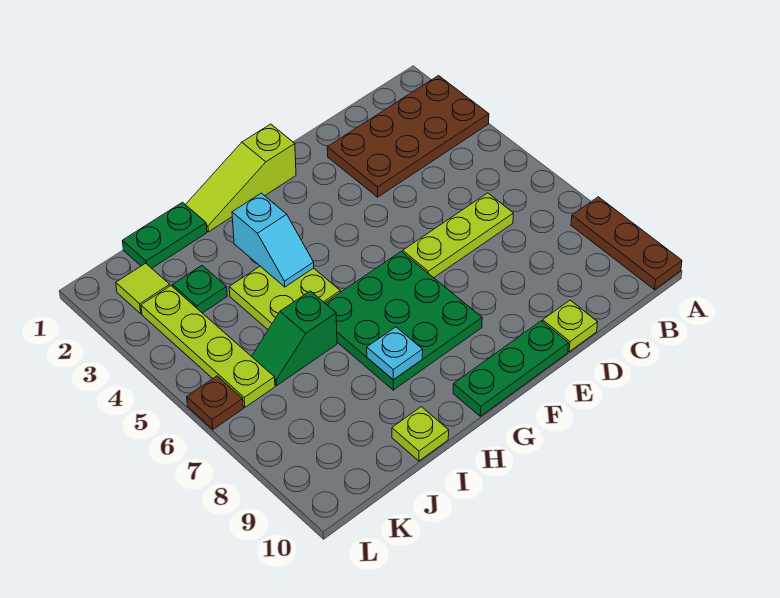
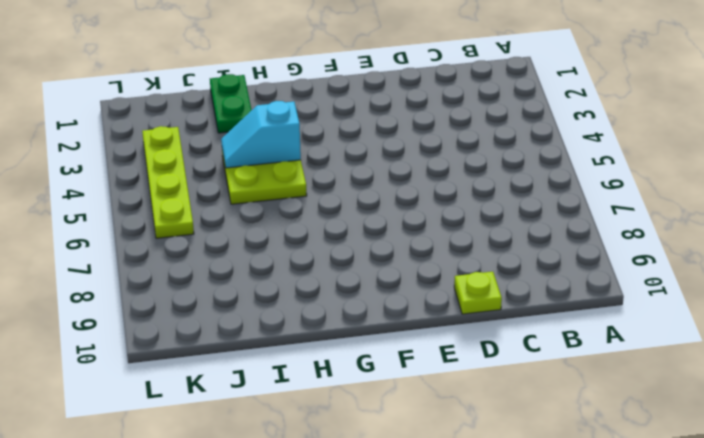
cyan slope H4:I4 level 2 top H -> cyan slope H3:H4 level 2 top 3
green plate I1:I2 level 1 -> green plate I1:J1 level 1
none -> brown plate A2:D3 level 1
none -> brown plate A8:A10 level 1
none -> lime plate C6:E6 level 1

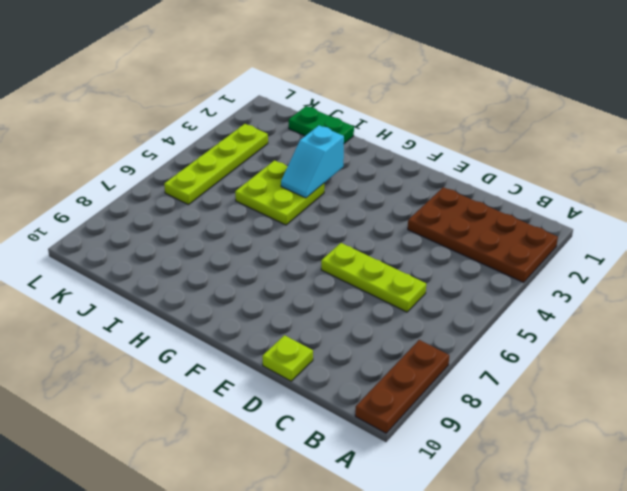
none -> green plate E10:G10 level 1
none -> lime slope F1:H1 level 1 top F
none -> green plate F6:H8 level 1

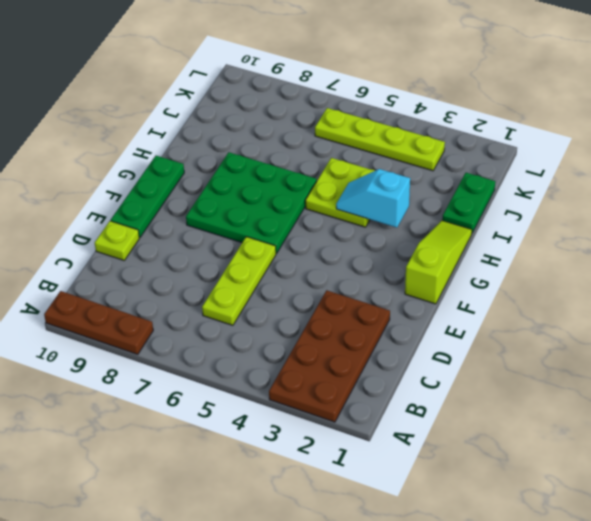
none -> green slope I6:J6 level 1 top I
none -> lime plate I10 level 1
none -> green plate J3 level 1

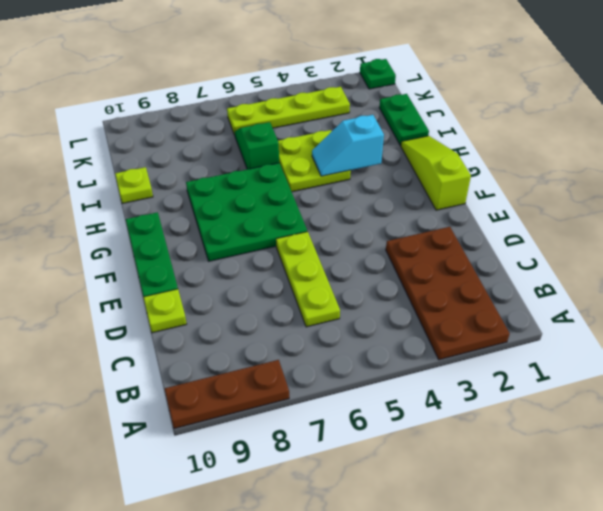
green plate L1 level 1 -> green plate J3 level 1
none -> lime tile K2 level 1
none -> brown plate L6 level 1
none -> cyan plate H8 level 2

